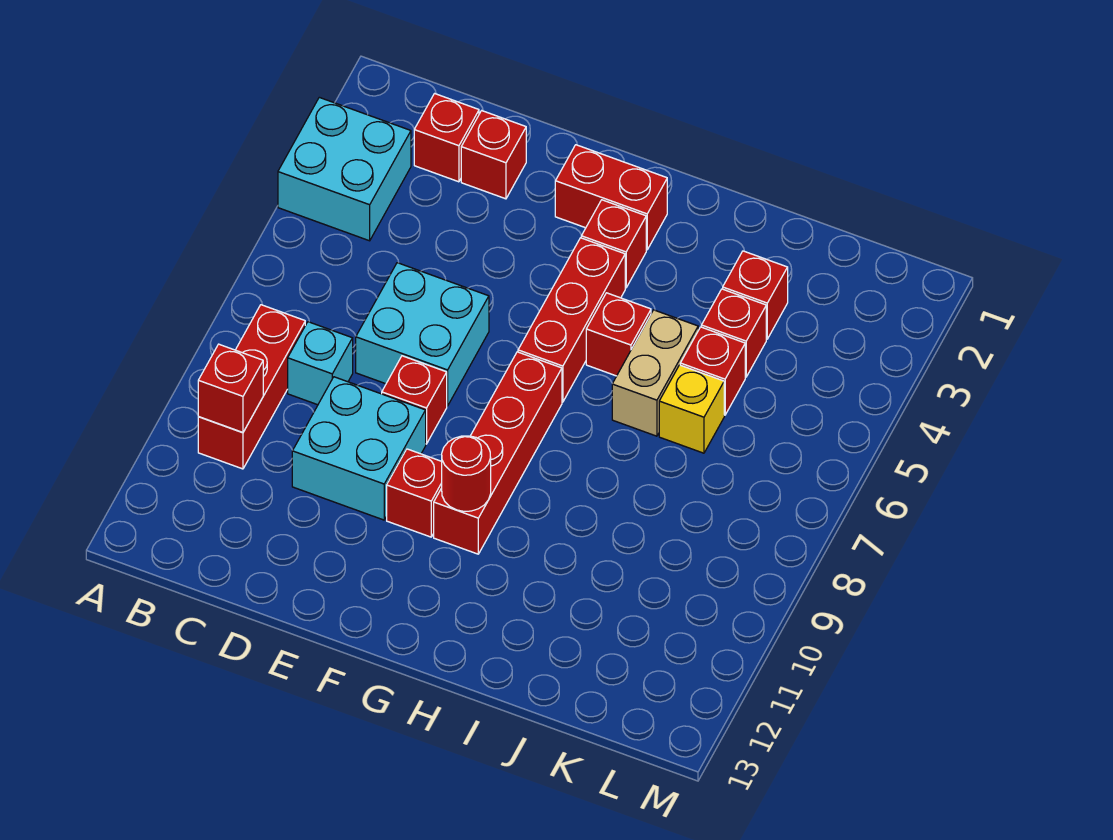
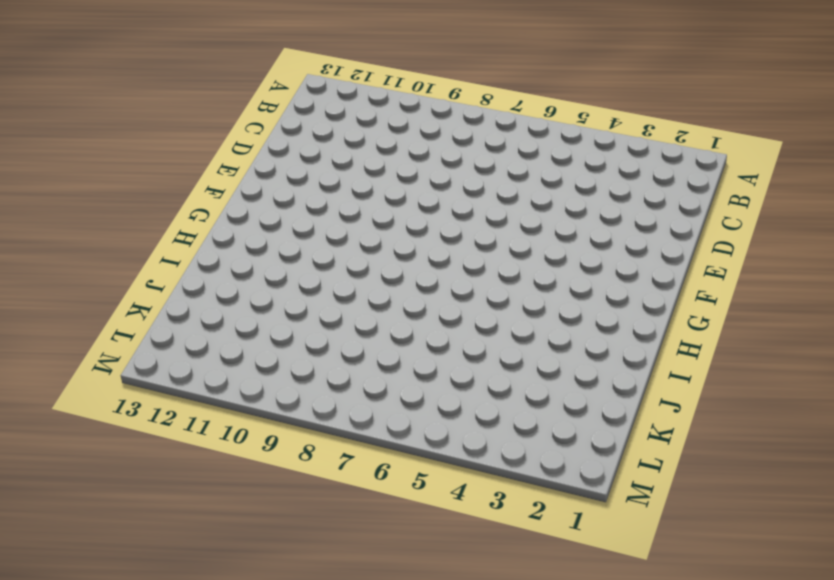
none -> cyan brick A3:B4 level 1
none -> red brick B8:B10 level 1
none -> red brick C2 level 1

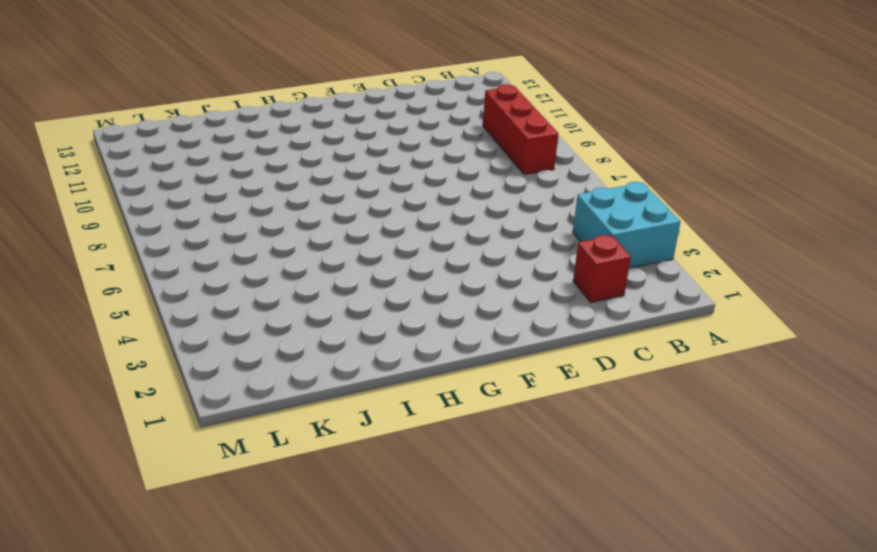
none -> cyan brick C8 level 1
none -> red brick D2 level 1
none -> cyan brick D6:E7 level 1

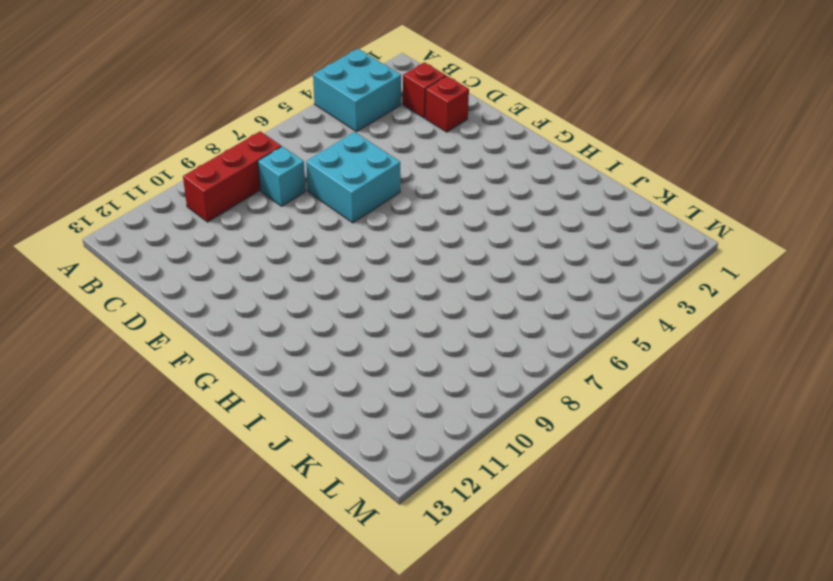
none -> cyan brick D9:E10 level 1
none -> red brick E8 level 1
none -> red brick F2:G2 level 1

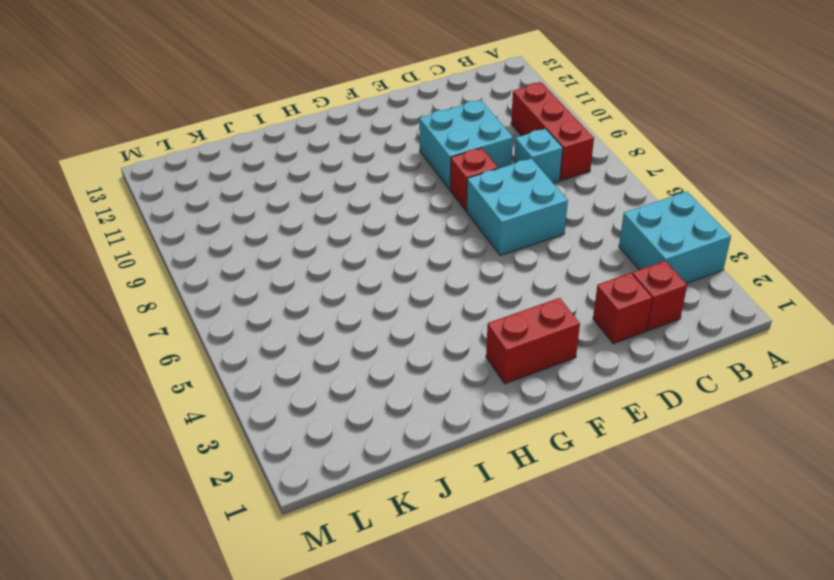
none -> red brick F10 level 1
none -> red brick G3 level 1
none -> red brick G4:G6 level 1

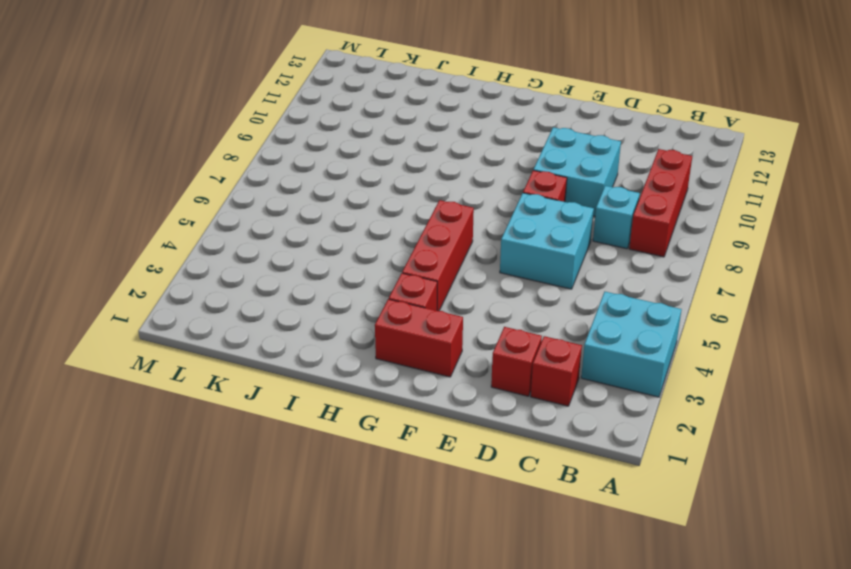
none -> red brick F10 level 1
none -> red brick G7:G10 level 1
none -> red brick H5 level 1

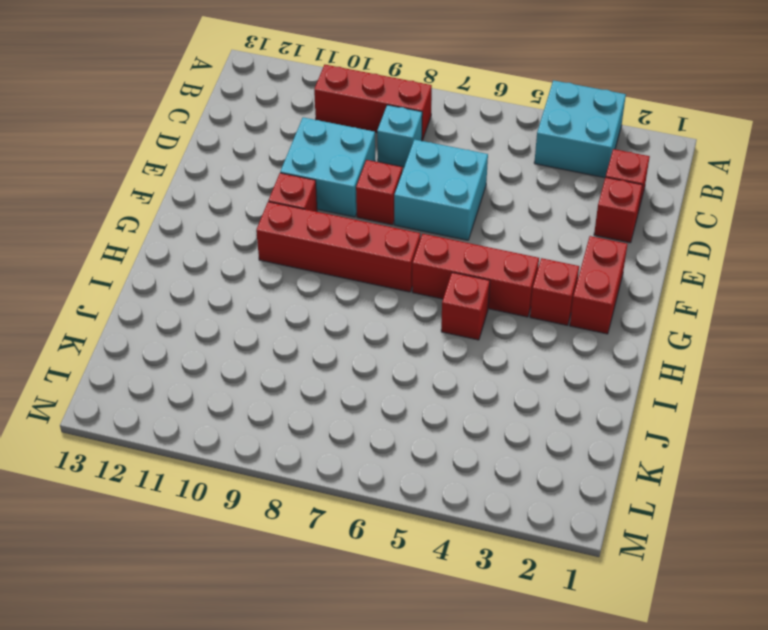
none -> tan brick I5:I6 level 1
none -> red brick J3 level 1
none -> red brick J4 level 1

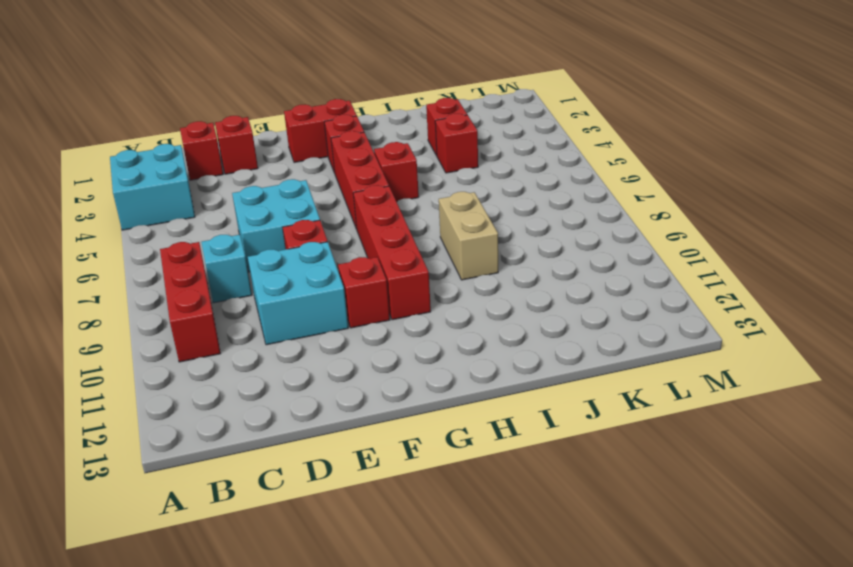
tan brick I8:I9 level 1 -> tan brick I5:I6 level 1
none -> red brick J5 level 1
none -> yellow brick J6 level 1
none -> red brick B10 level 2

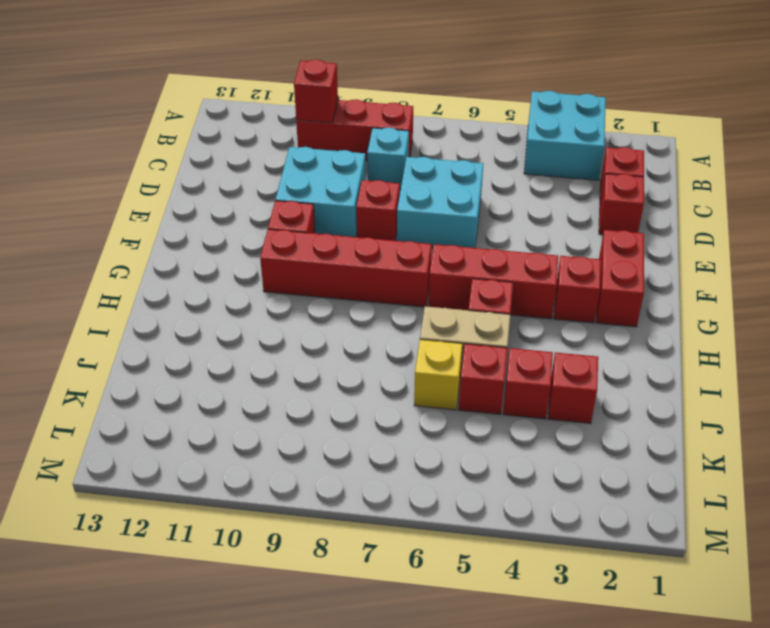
none -> red round brick G10 level 2

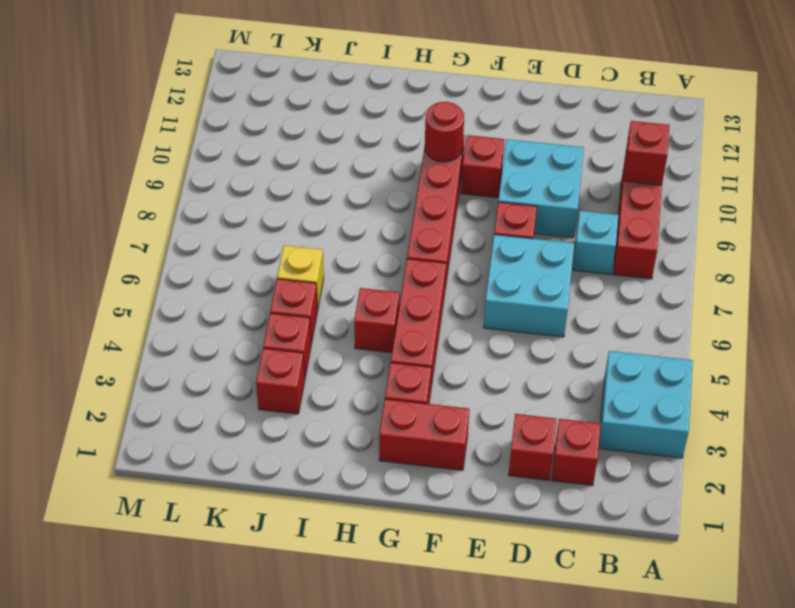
none -> tan brick I5:I6 level 1

